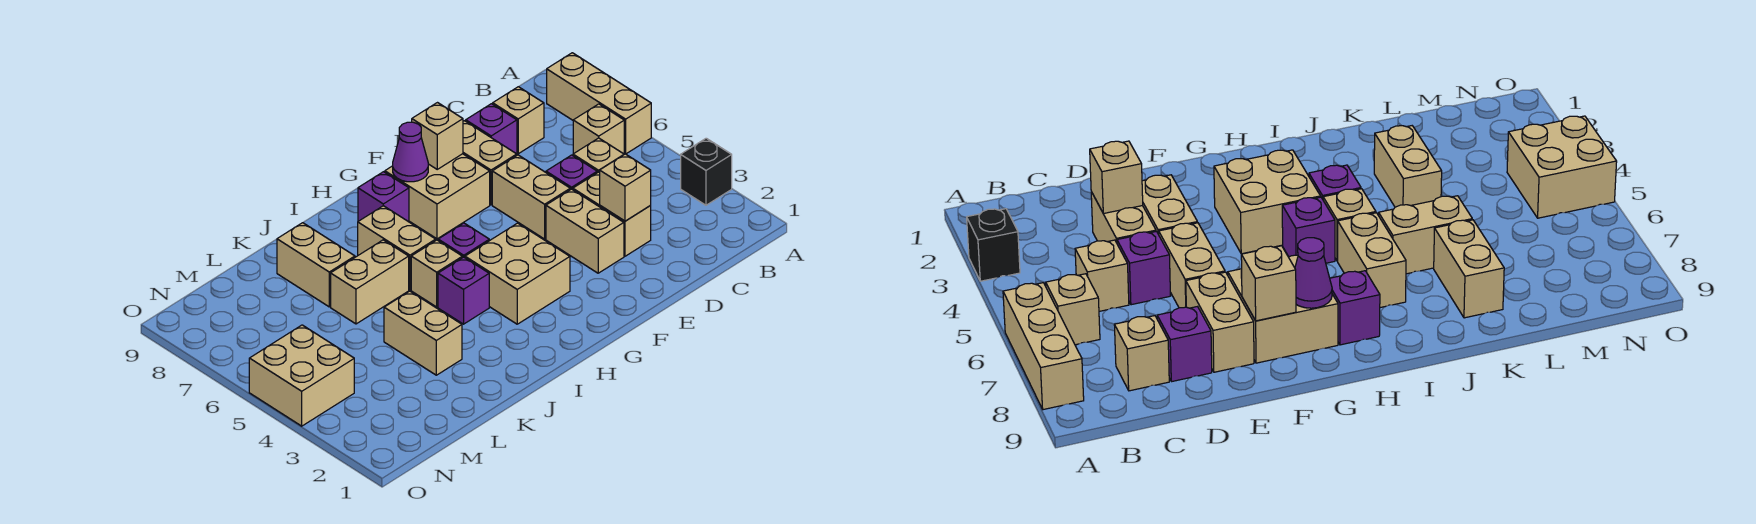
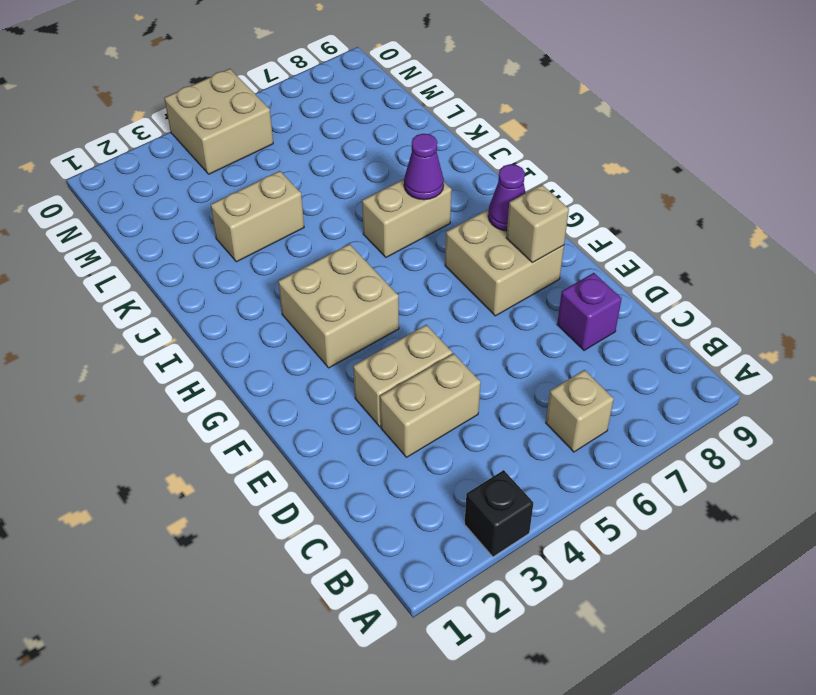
purple cone I7 level 2 -> none
none -> tan brick A6:A8 level 1
none -> tan brick C5 level 1
none -> tan brick C8 level 1

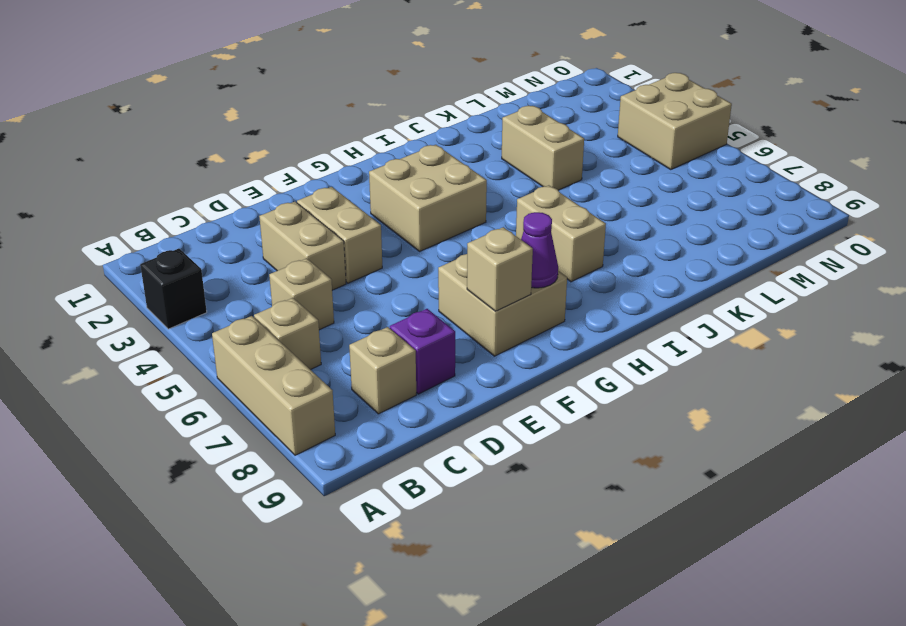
none -> purple brick D5 level 1
none -> tan brick E5:E6 level 1
none -> tan brick E7:E8 level 1

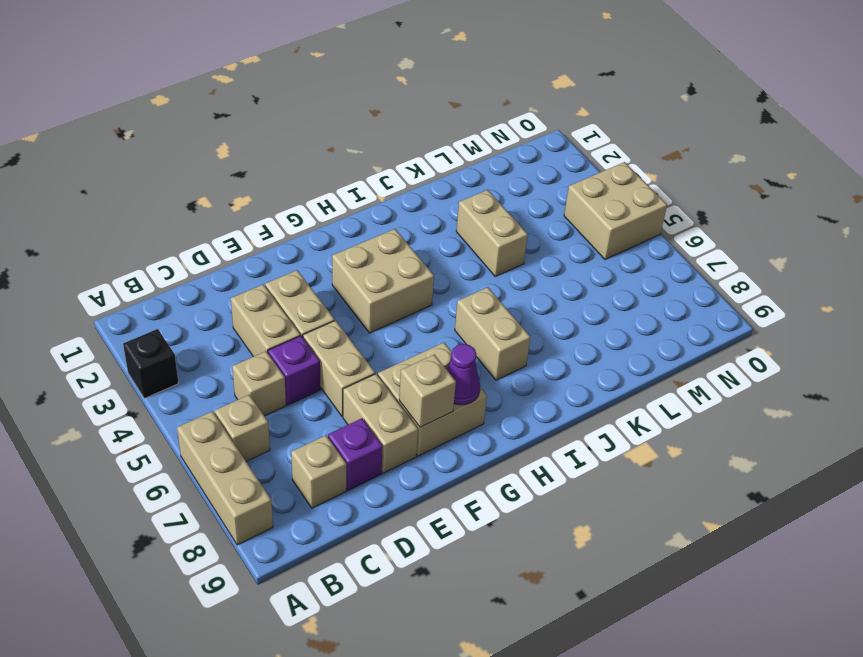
none -> purple brick H5 level 1
none -> purple brick H8 level 1
none -> purple brick I4 level 1

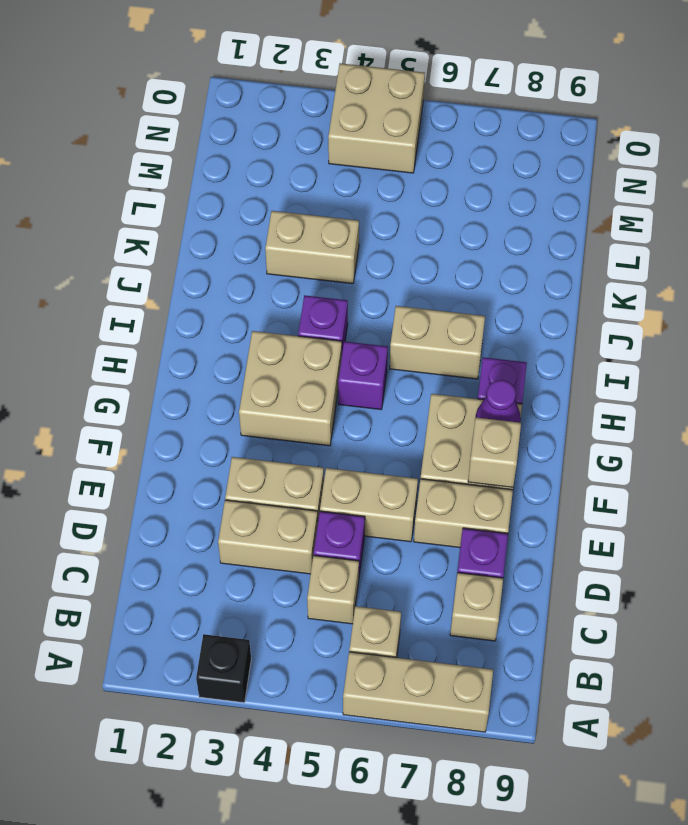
none -> tan brick I5 level 1
none -> tan brick J6:K6 level 1
none -> tan brick K7:K8 level 1

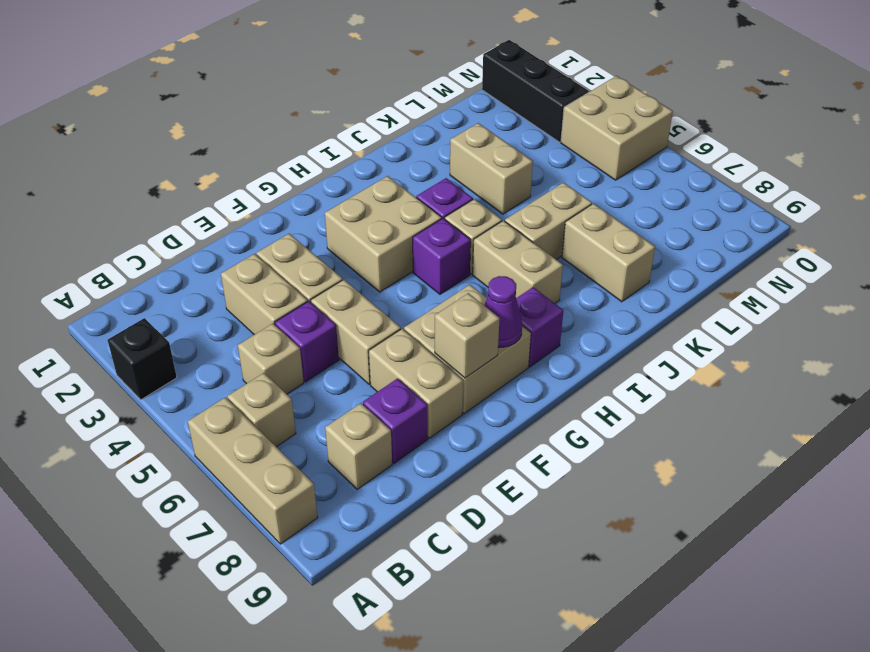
black brick N1:N3 level 1 -> none
none -> tan brick D3 level 2

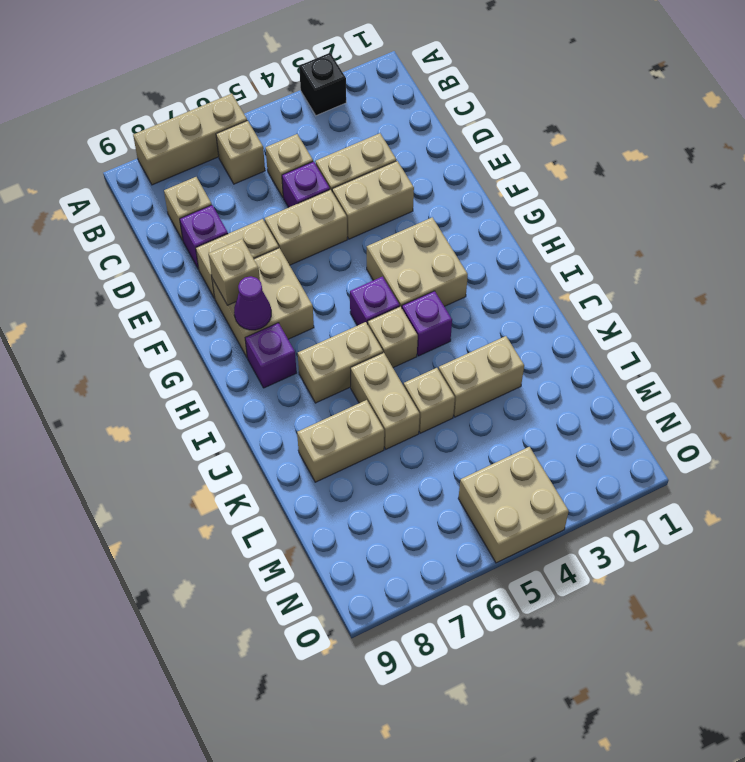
tan brick K5 level 1 -> tan brick D3 level 2

